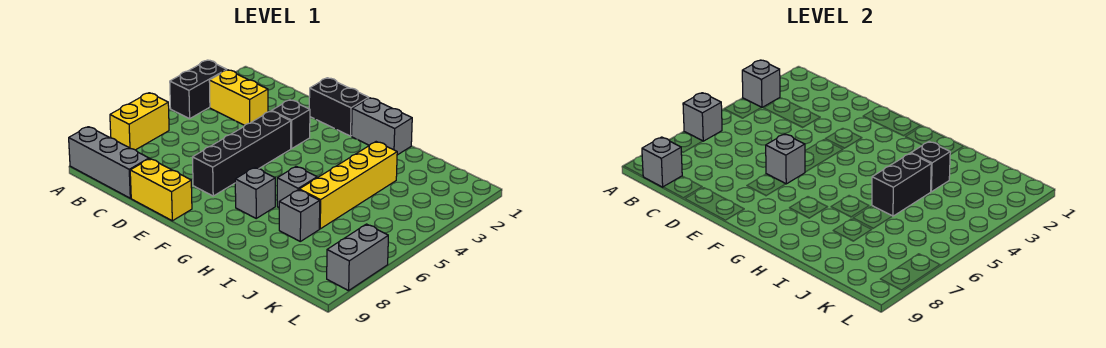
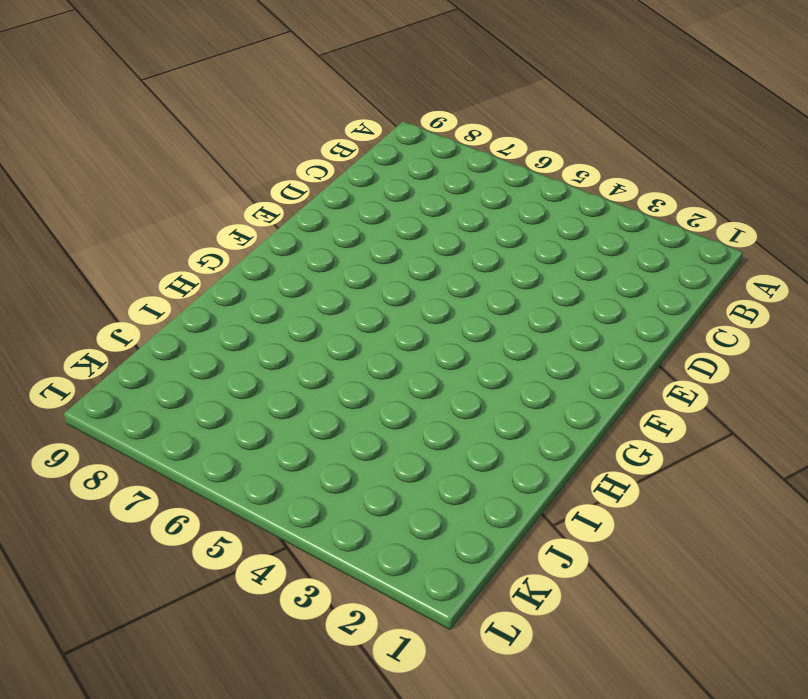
none -> black brick A3:A4 level 1
none -> yellow brick A6:A7 level 1
none -> grey brick A9:C9 level 1

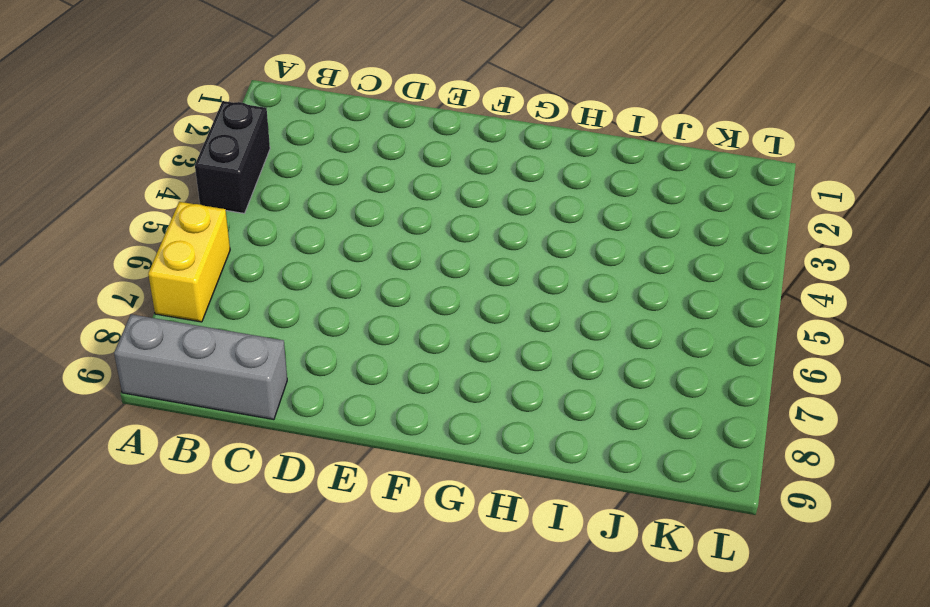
none -> yellow brick B3:C3 level 1
none -> yellow brick D9:E9 level 1
none -> black brick E1:F1 level 1

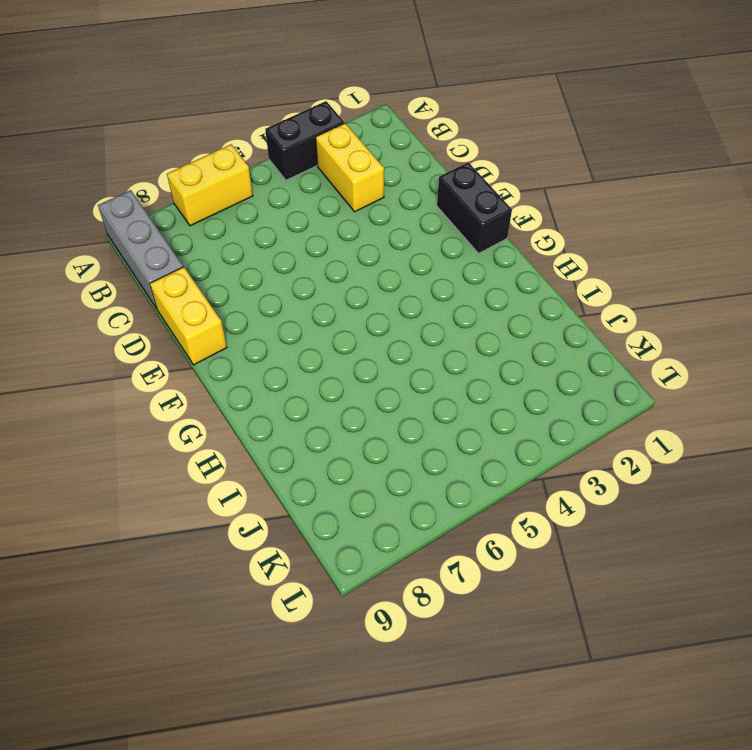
none -> black brick E3 level 1
none -> black brick E4:E7 level 1
none -> grey brick G1:H1 level 1

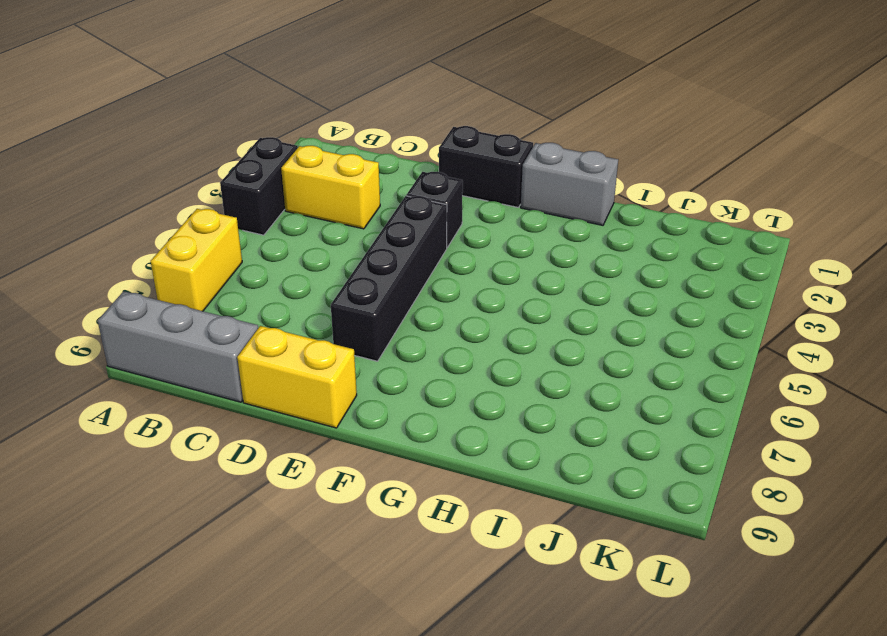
none -> grey brick G7 level 1
none -> grey brick H6 level 1
none -> yellow brick I3:I6 level 1

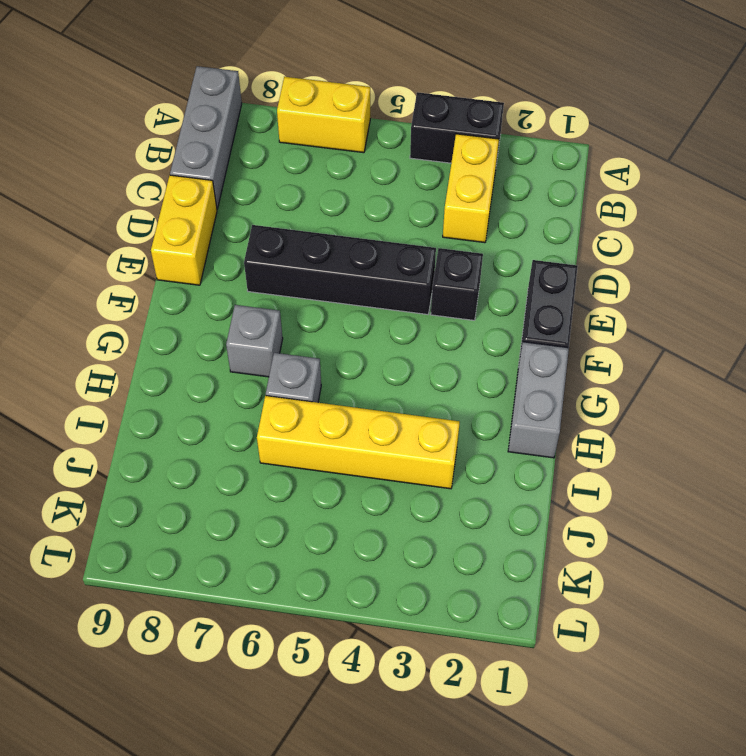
none -> grey brick I7 level 1
none -> grey brick L7:L8 level 1
none -> grey brick A3 level 2

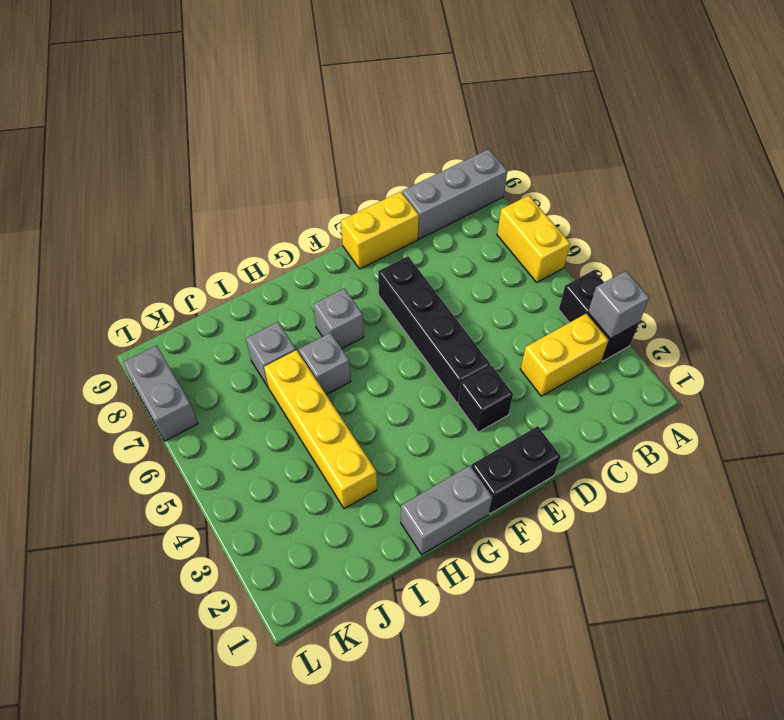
none -> grey brick A6 level 2
none -> grey brick B9 level 2
none -> grey brick E6 level 2

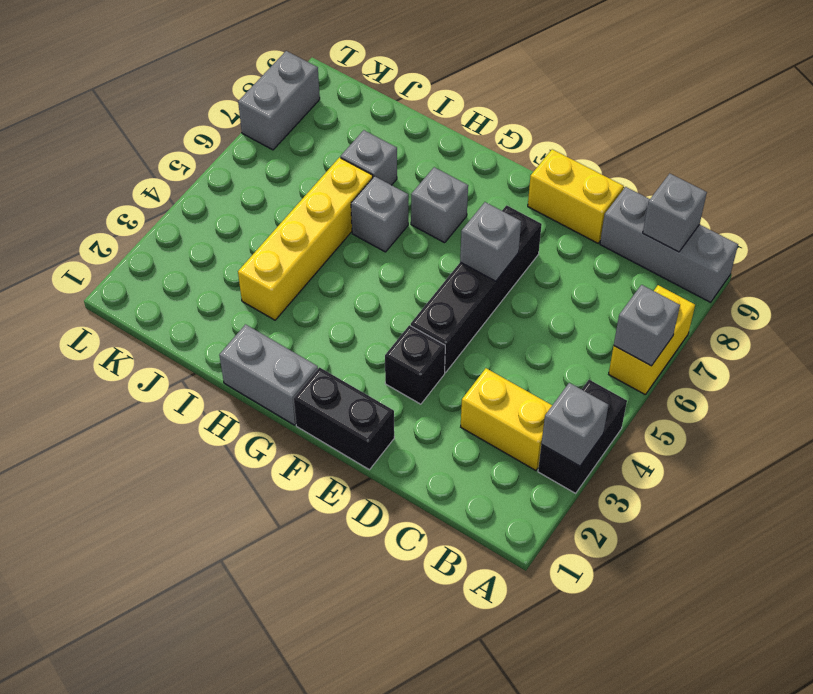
none -> black brick I3 level 2
none -> black brick I4:I5 level 2

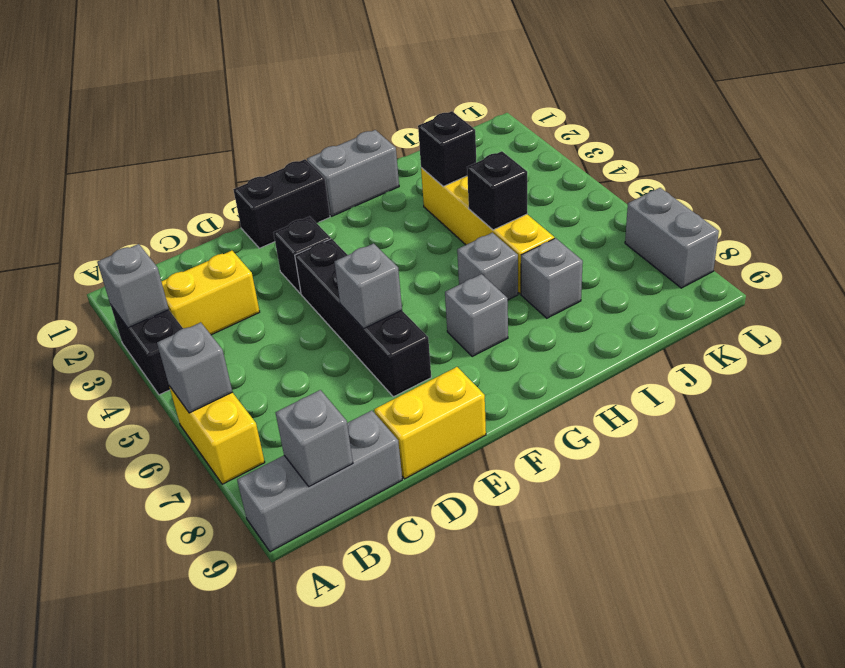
black brick I5 level 2 -> black brick I4:I5 level 2

